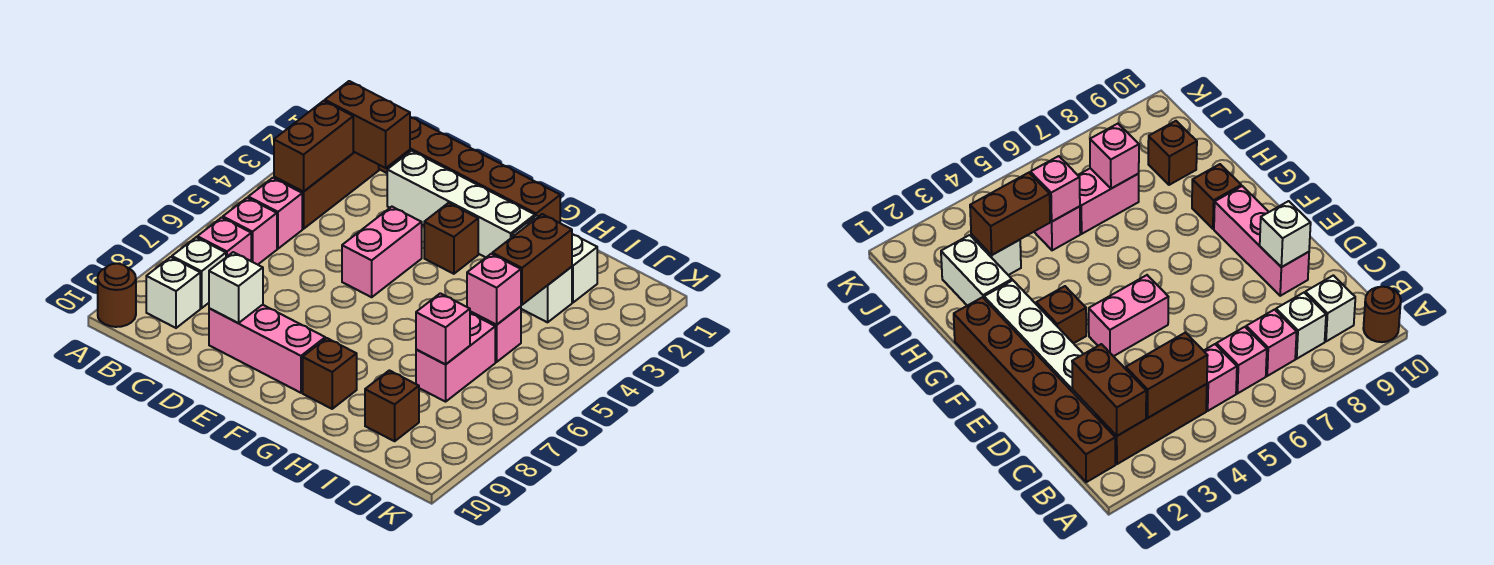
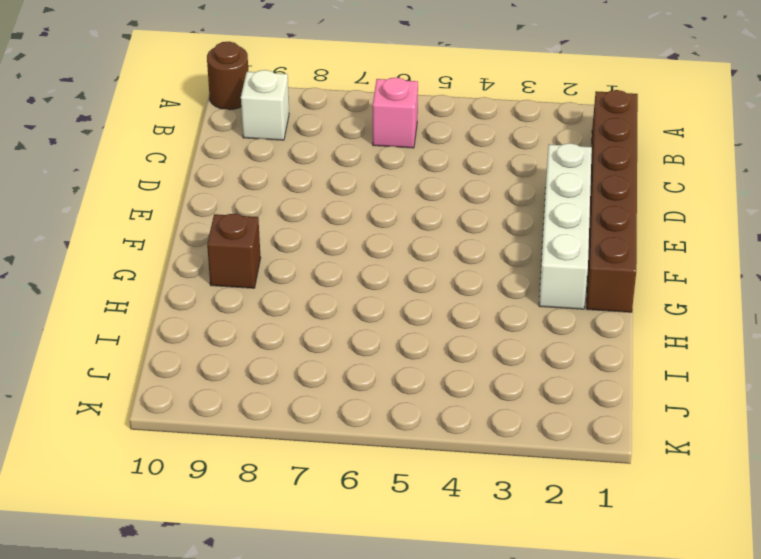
none -> brown brick B2:B4 level 1
none -> pink brick B5 level 1
none -> pink brick B7 level 1

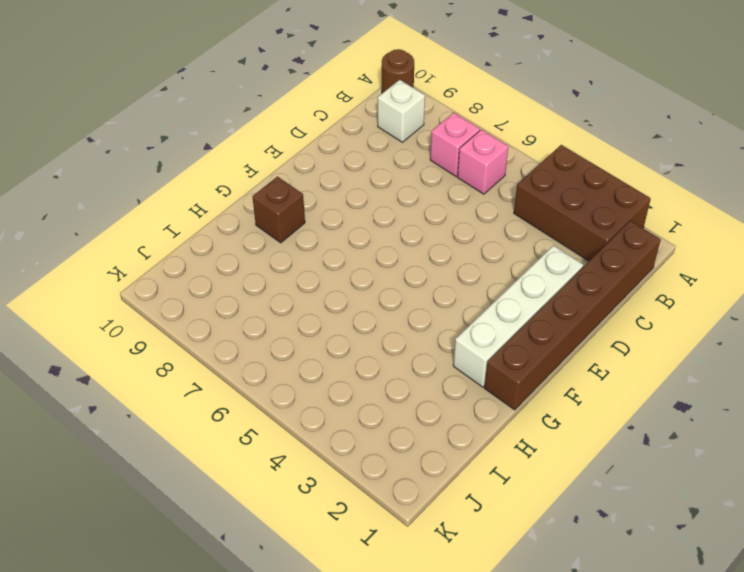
brown brick A2:B4 level 1 -> brown brick B2:B4 level 1
none -> pink brick B5 level 1
none -> white brick B8 level 1
none -> pink brick D9:F9 level 1

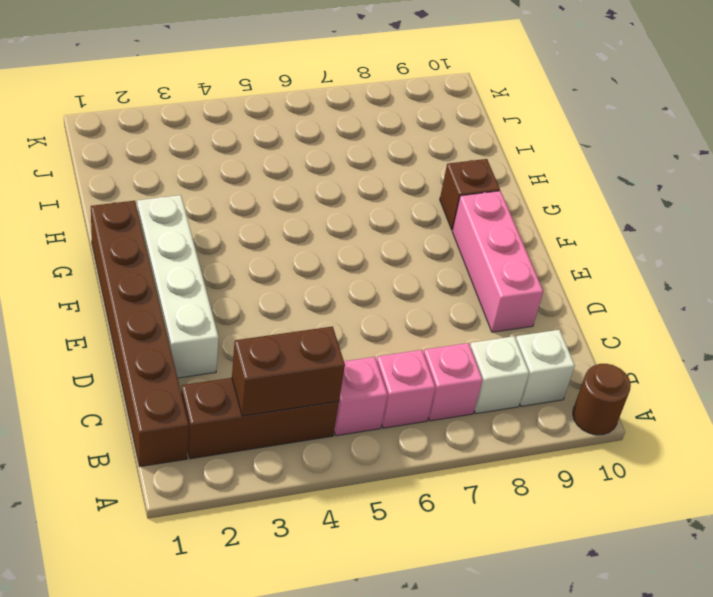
none -> pink brick E4:E5 level 1
none -> brown brick F3 level 1
none -> white brick H2:I2 level 1

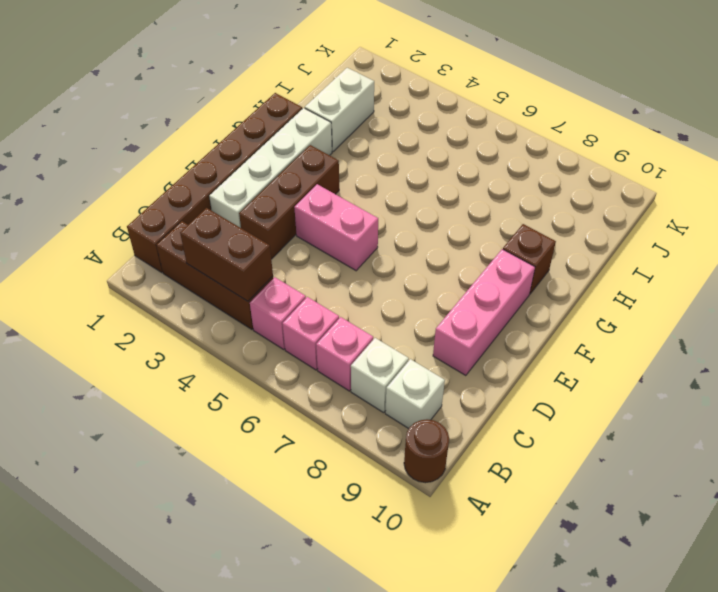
brown brick D3:F3 level 1 -> brown brick F3 level 1
none -> white brick I3 level 1
none -> pink brick I5 level 1
none -> pink brick I6:I7 level 1

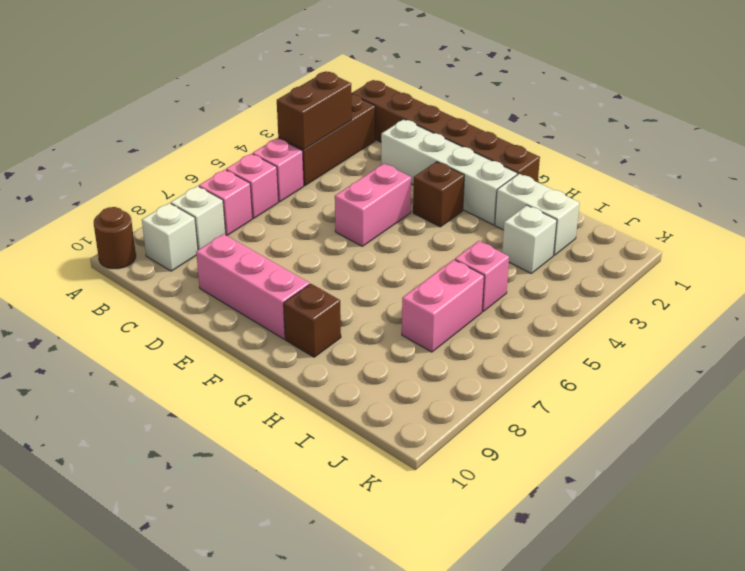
none -> brown brick I9 level 1
none -> brown brick B2:C2 level 2
none -> white brick D9 level 2

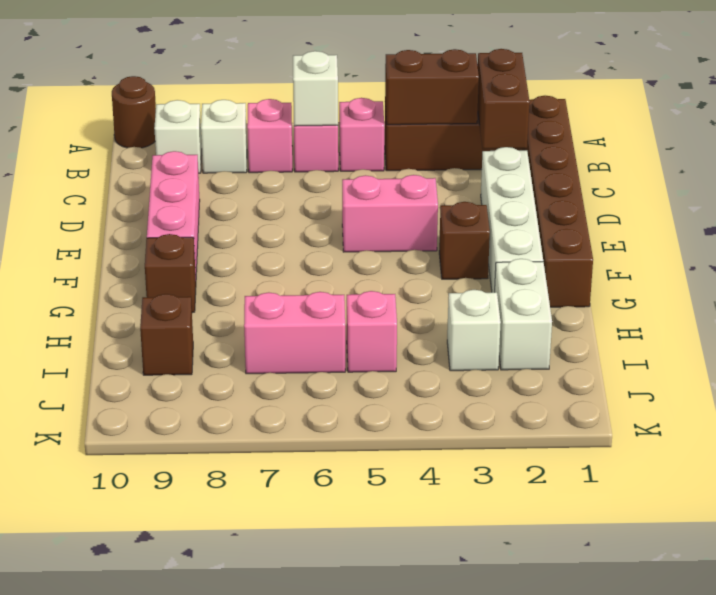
white brick B6 level 2 -> white brick D9 level 2
none -> brown brick I3:I4 level 2
none -> pink brick I5 level 2
none -> pink brick I7 level 2

